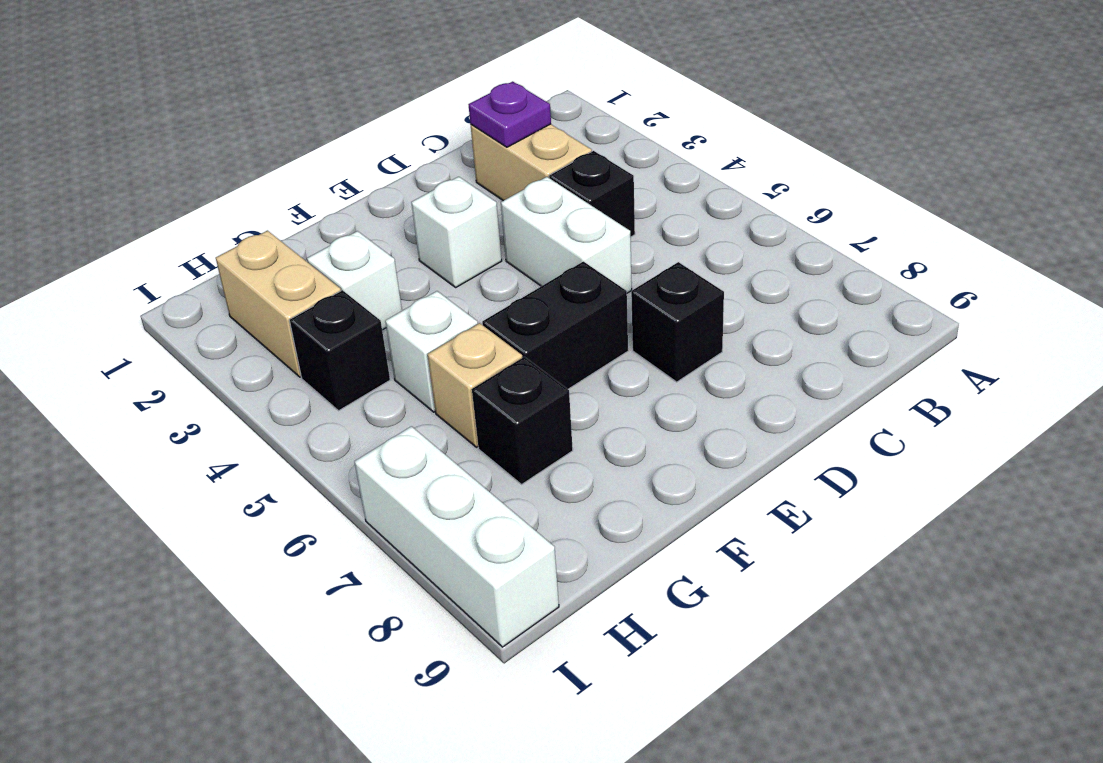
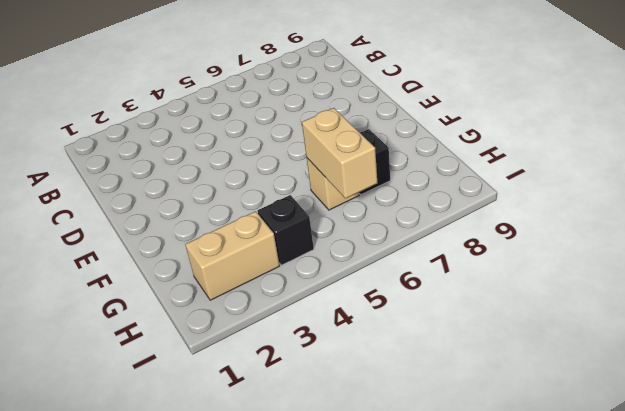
tan brick G6:H6 level 2 -> tan brick C2:C3 level 1
none -> black brick C4 level 1
none -> white brick D4:D5 level 1
none -> black brick D7 level 1

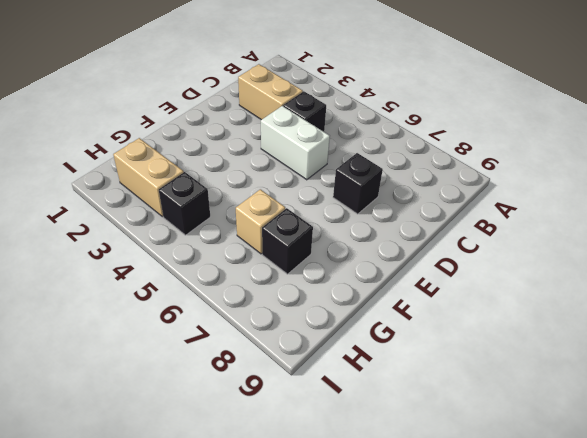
none -> white brick E3 level 1
none -> black brick E6:F6 level 1
none -> white brick G3 level 1

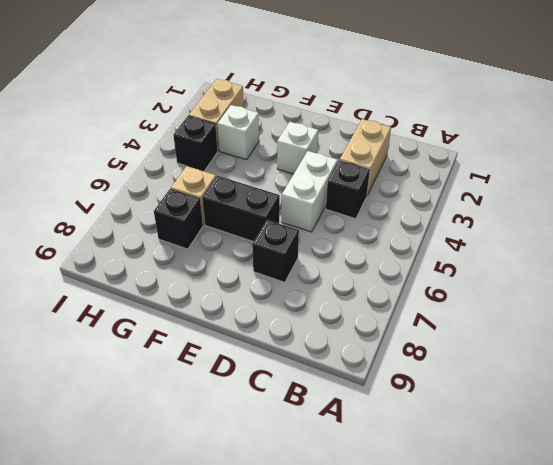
none -> white brick G5 level 1
none -> white brick I7:I9 level 1
none -> purple plate C2 level 2

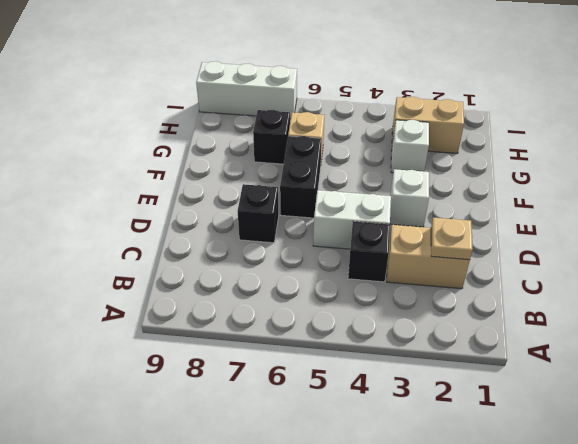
tan plate C2 level 2 -> purple plate C2 level 2
none -> white brick G5 level 1
none -> black brick H4 level 1

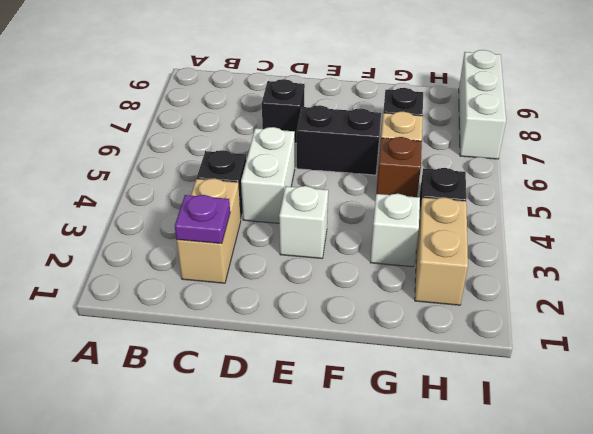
brown brick G5 level 1 -> white brick G5 level 1

